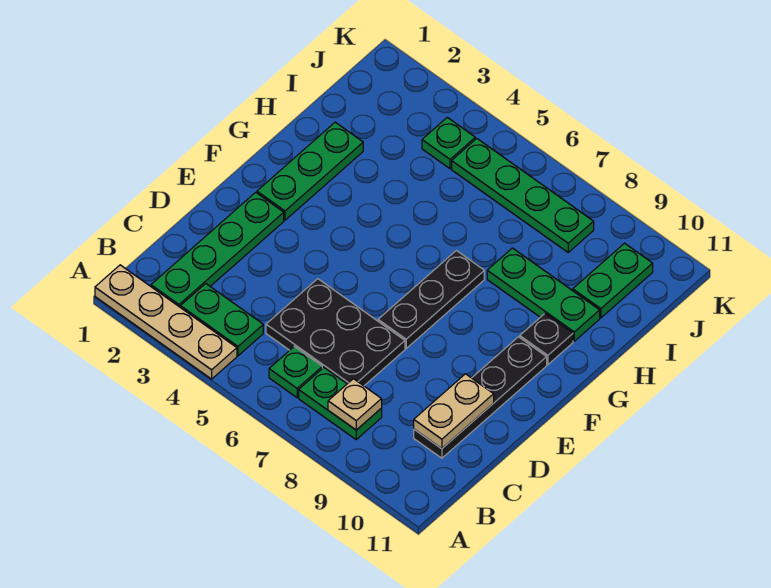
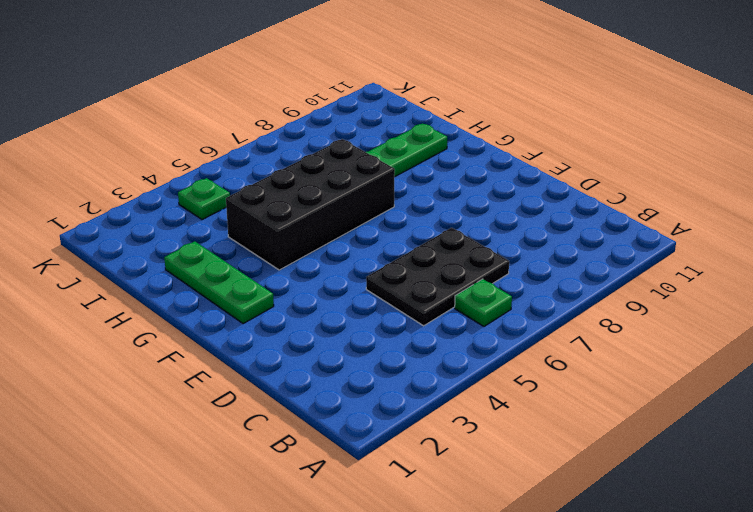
black brick G4:H7 level 1 -> black plate E7:G7 level 1
none -> tan plate A1:A4 level 1
none -> green plate B2:E2 level 1
none -> green plate B3:B4 level 1

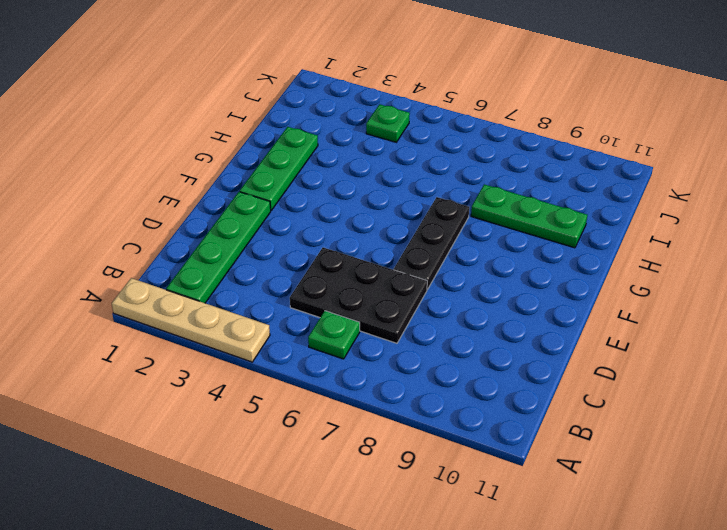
none -> green plate B3:B4 level 1
none -> green plate B7:B8 level 1
none -> black plate C10:F10 level 1

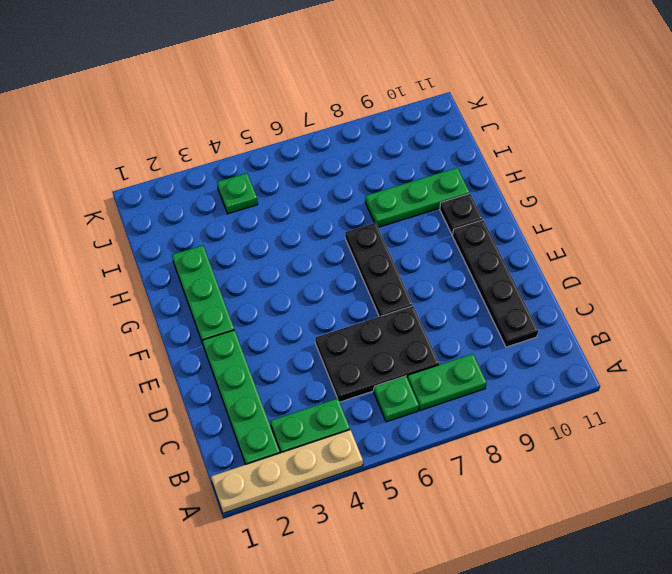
none -> green plate I10:J10 level 1
none -> green plate J5:J8 level 1
none -> tan plate B8 level 2

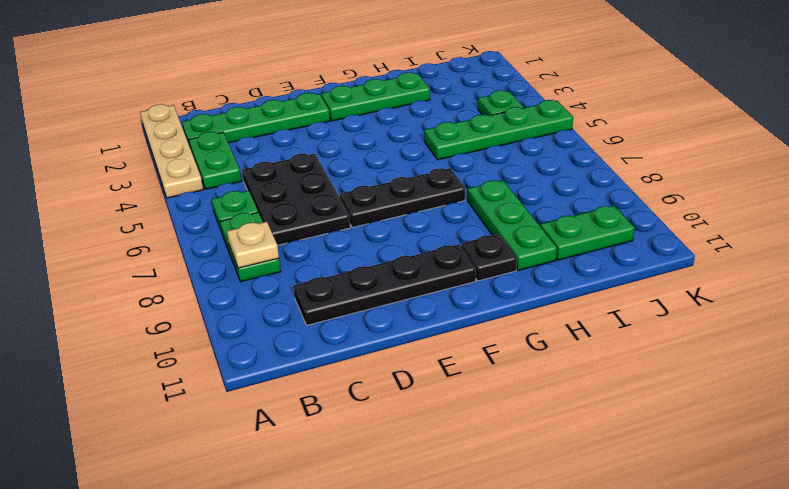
green plate H5:K5 level 1 -> green plate J5:J8 level 1
none -> tan plate C10:D10 level 2

